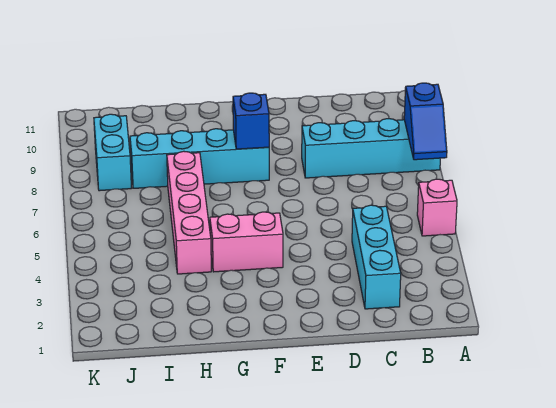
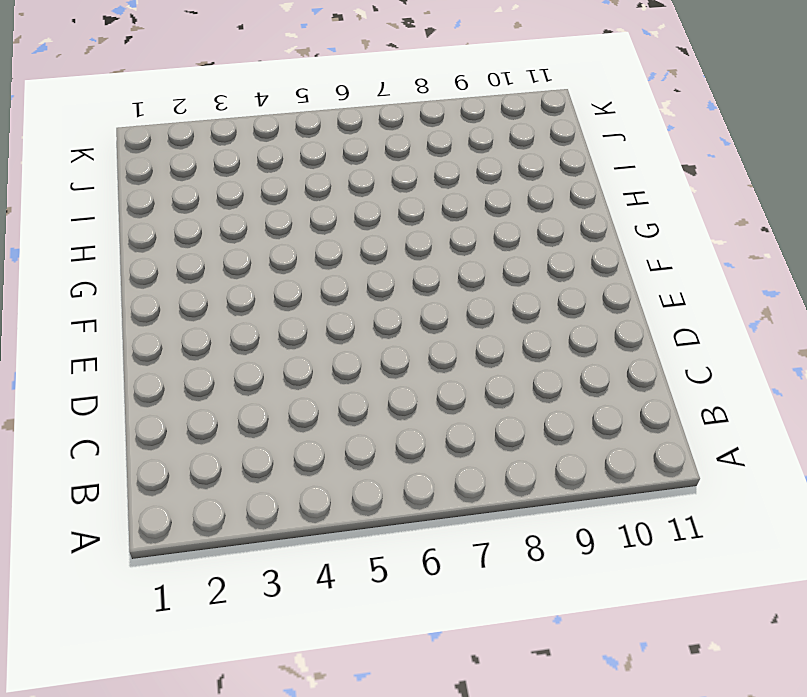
none -> pink brick A5 level 1
none -> cyan brick A8:D8 level 1

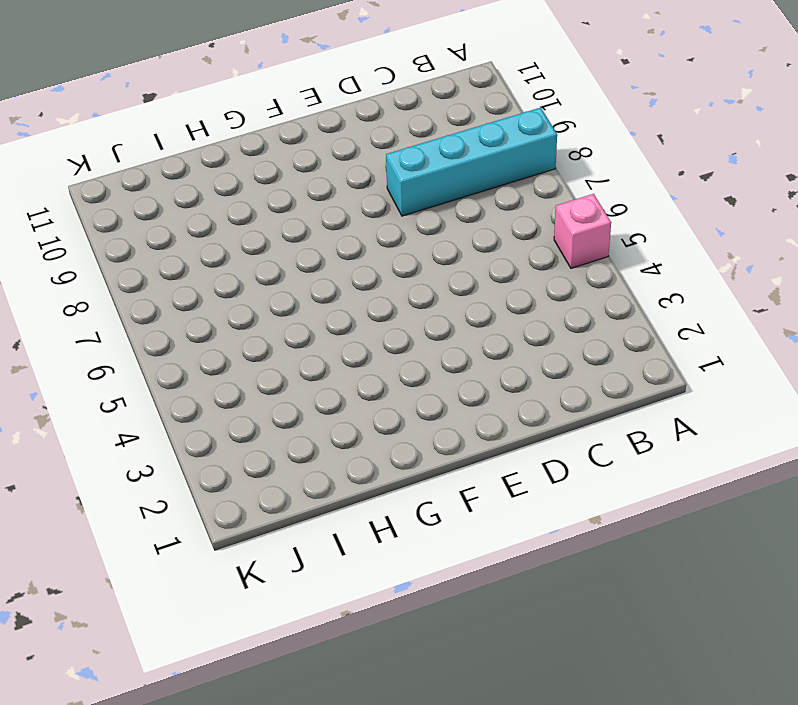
none -> cyan brick C2:C4 level 1
none -> pink brick F4:G4 level 1

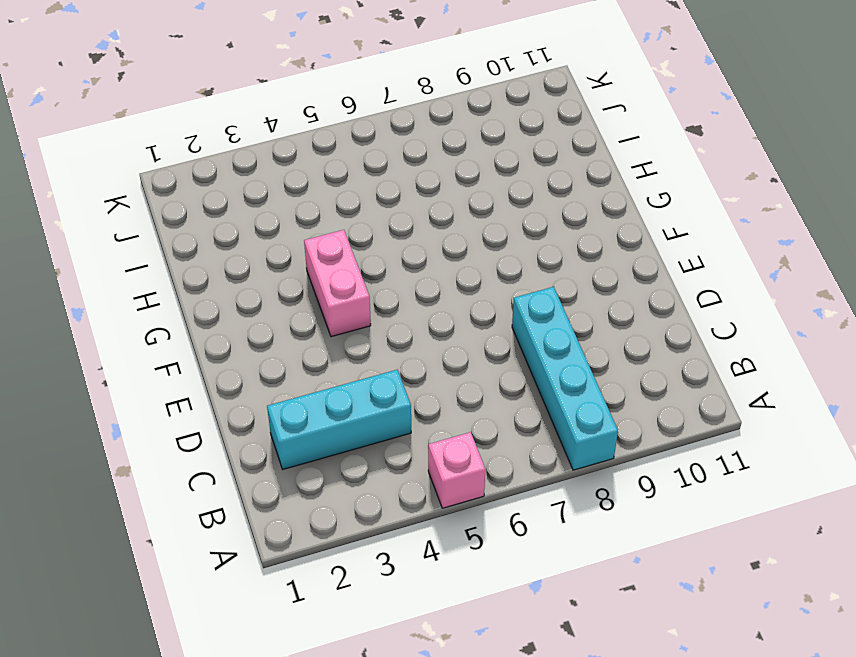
none -> cyan brick F8:I8 level 1
none -> pink brick H4:H7 level 1

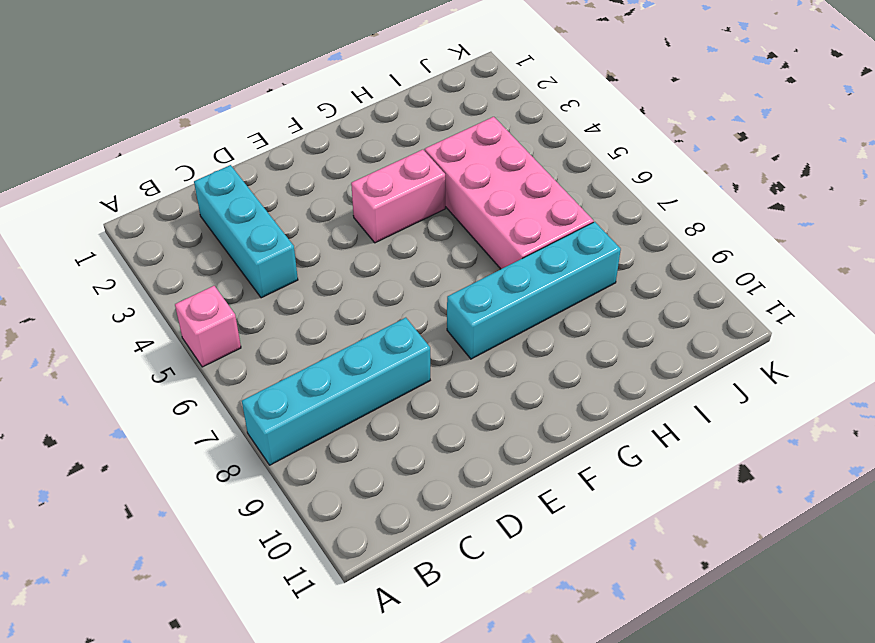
pink brick H4:I7 level 1 -> pink brick H4:H7 level 1
none -> cyan brick J8:J9 level 1
none -> blue slope A7:A8 level 2 top 8

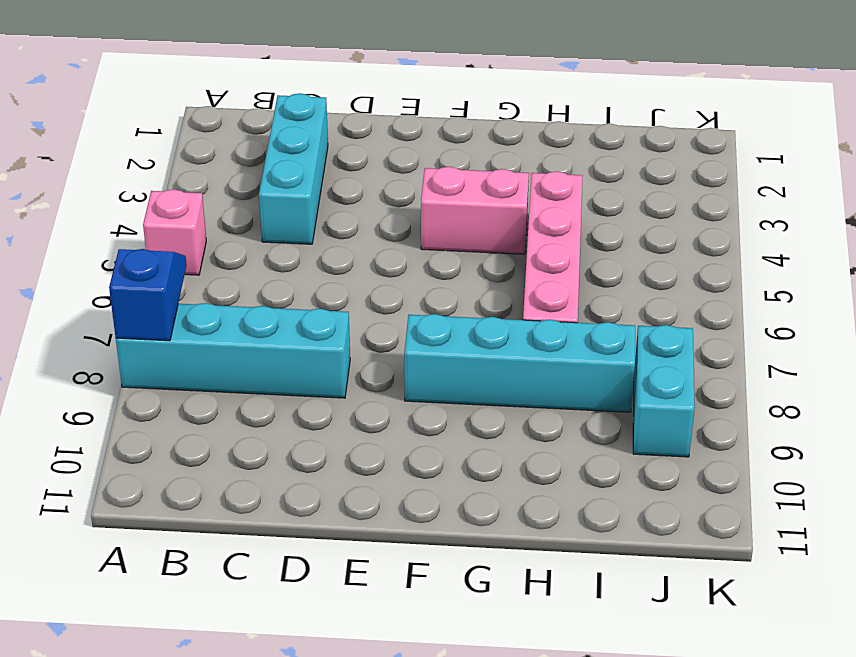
none -> blue brick F8 level 2

